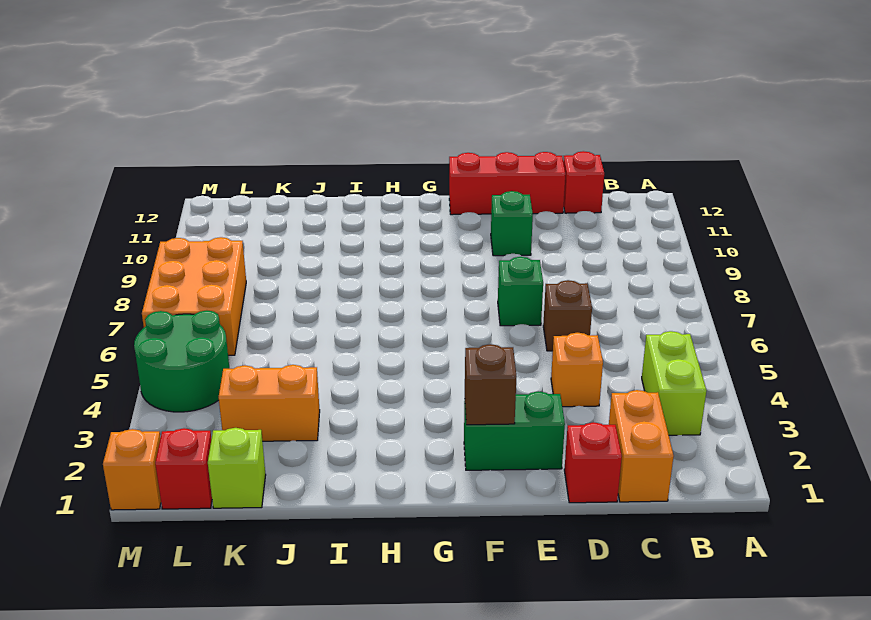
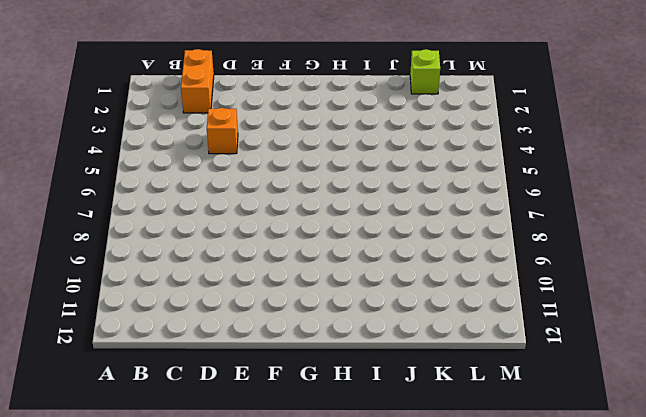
none -> lime brick B3:B4 level 1
none -> red brick C12 level 1
none -> red brick D1 level 1

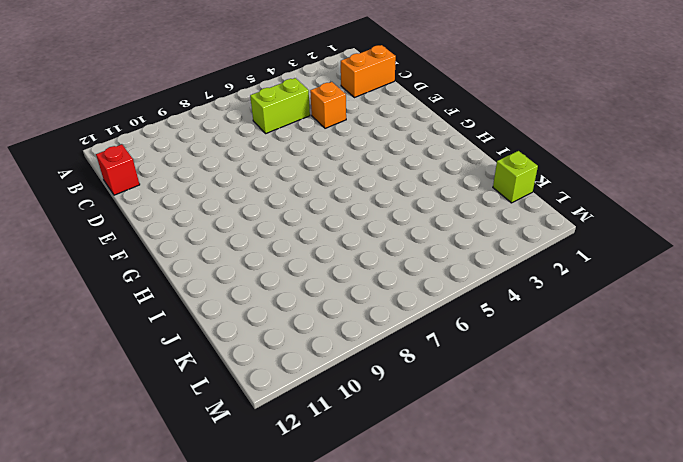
lime brick C5:C6 level 1 -> lime brick B3:B4 level 1
none -> red brick D1 level 1
none -> brown brick D6 level 1
none -> red brick D12:F12 level 1

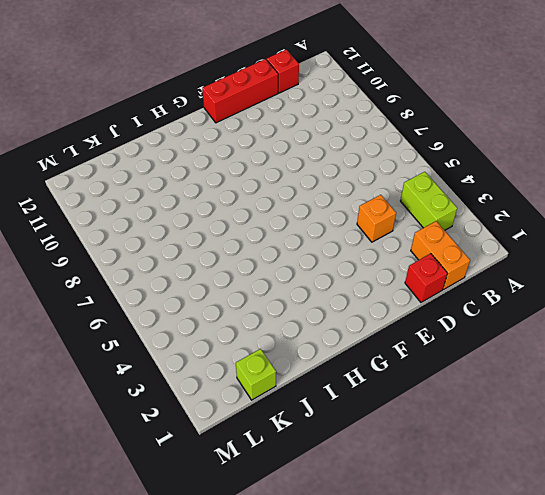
none -> brown brick D6 level 1
none -> green brick E2:F2 level 1
none -> green brick E7 level 1

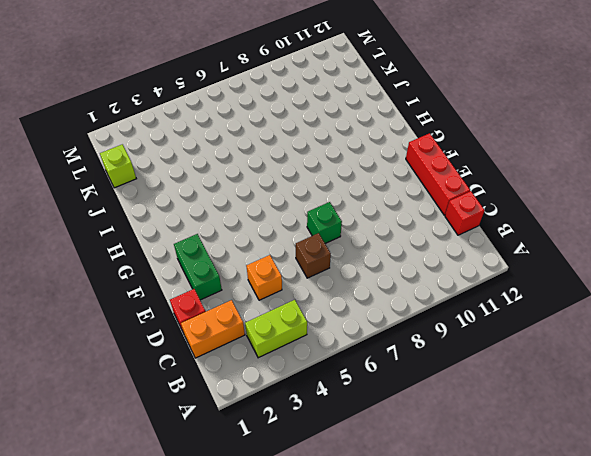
none -> green brick E10 level 1
none -> orange brick J3:K3 level 1
none -> red brick L1 level 1

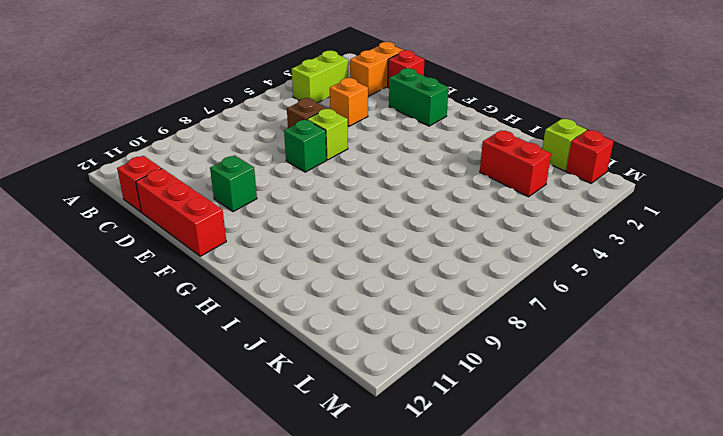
lime brick E6 level 1 -> none
red brick J3:K3 level 1 -> orange brick J3:K3 level 1
none -> green round brick L4:M5 level 1
none -> orange brick L6:M8 level 1
none -> orange brick M1 level 1

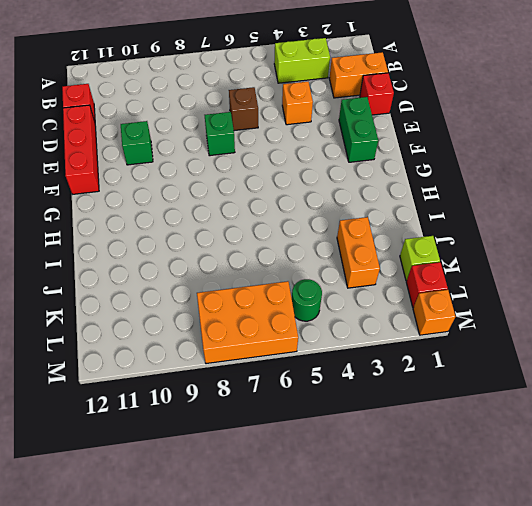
green round brick L5 level 1 -> green round brick L4:M5 level 1
none -> brown brick F2 level 2

